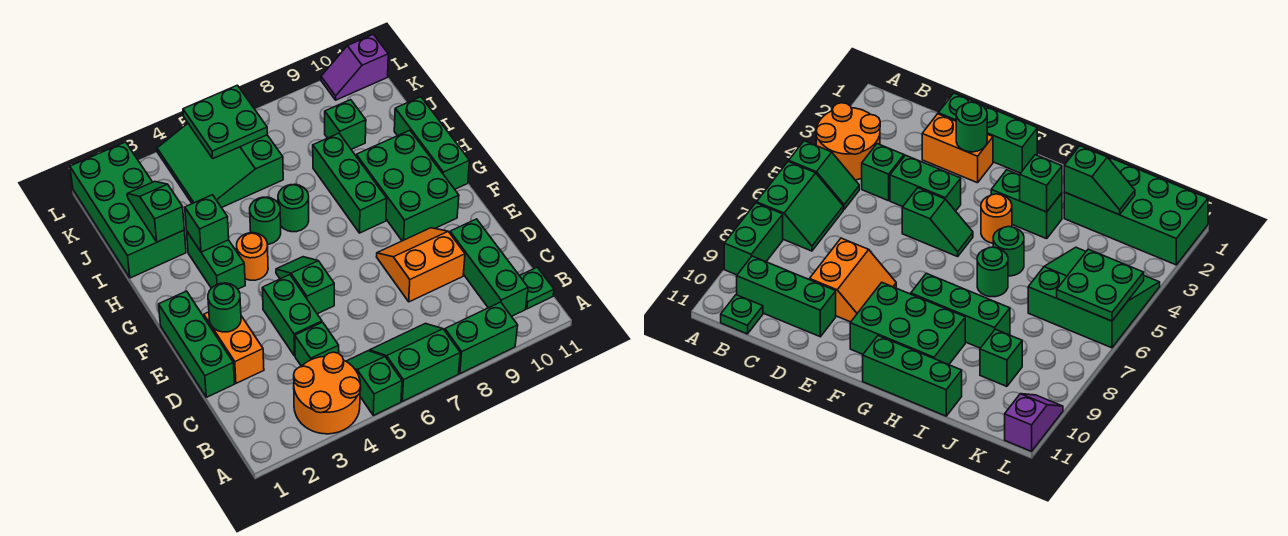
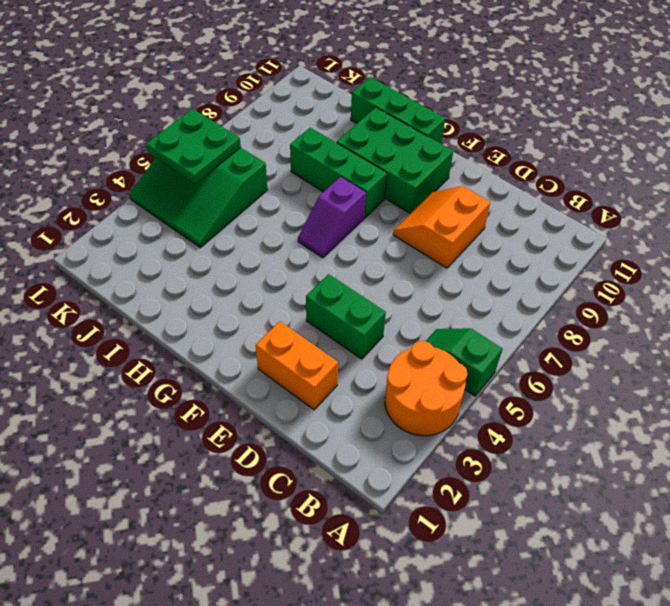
purple slope G6:G7 level 1 top 7 -> purple slope L10:L11 level 1 top 11
none -> green slope A6:B7 level 1 top A
none -> green brick A8:A9 level 1
none -> green brick B10:D10 level 1

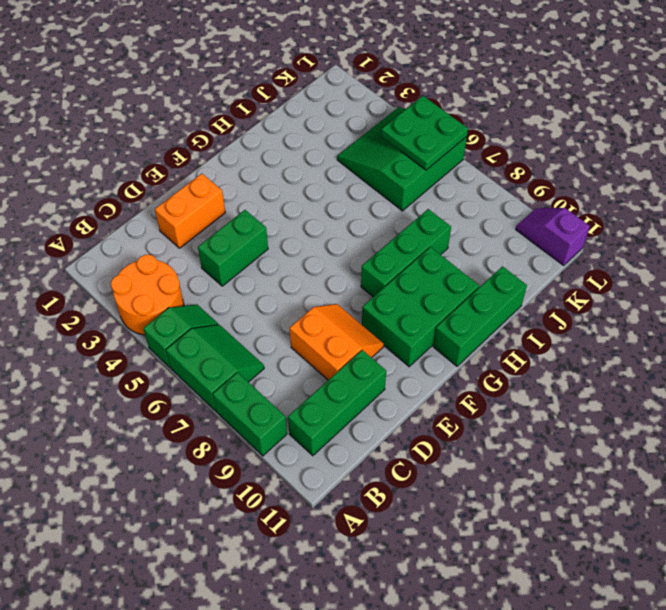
none -> green plate B11 level 1
none -> green brick C4 level 1
none -> green brick D1:F1 level 1

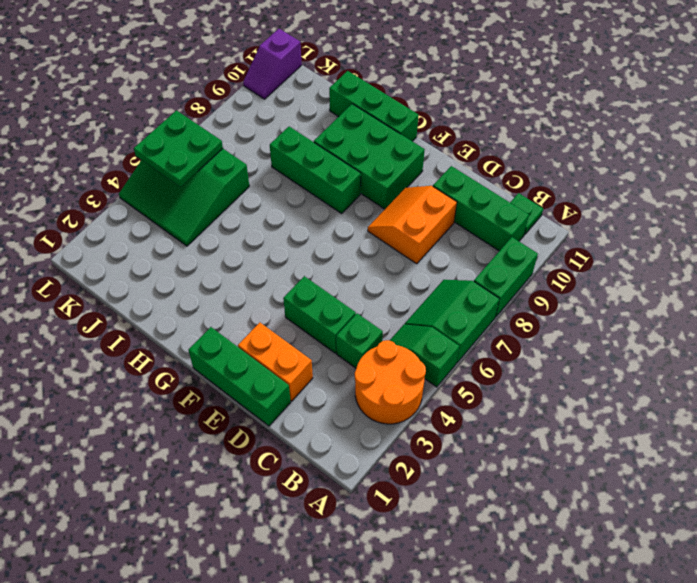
none -> green slope E5:F5 level 1 top E
none -> green brick G3:H3 level 1
none -> orange round brick G4 level 1

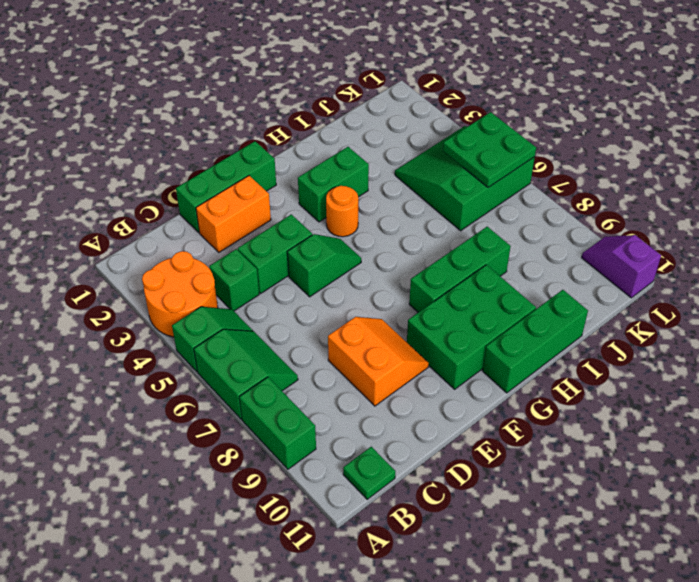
none -> green brick B10:D10 level 1
none -> green round brick H5 level 1
none -> green round brick H6 level 1

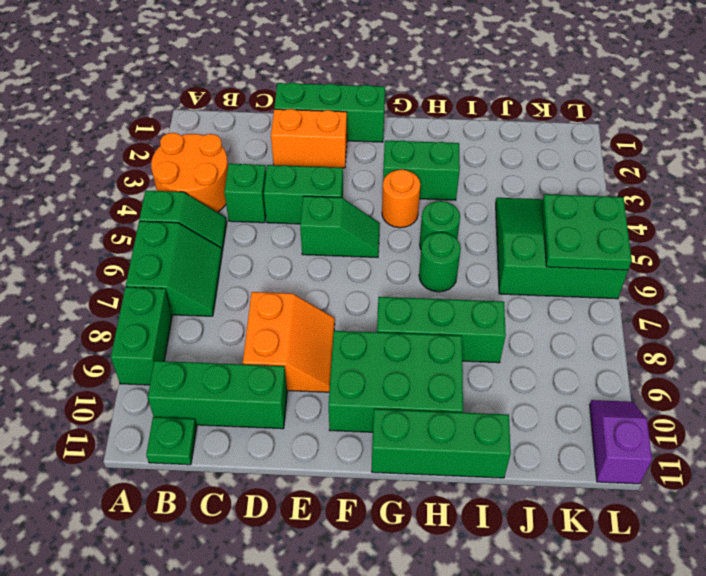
none -> green brick I1:L2 level 1
none -> green brick J9 level 1
none -> green round brick E2 level 2

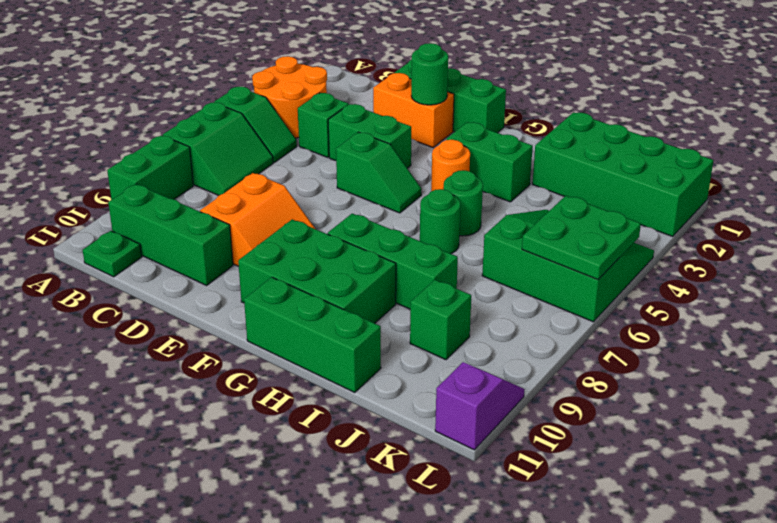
none -> green brick H3 level 2
none -> green slope I2:J2 level 2 top I

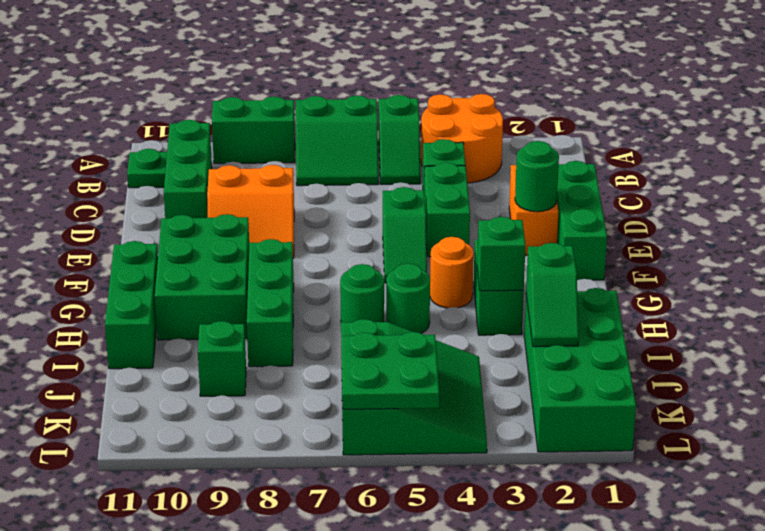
none -> purple slope L10:L11 level 1 top 11

